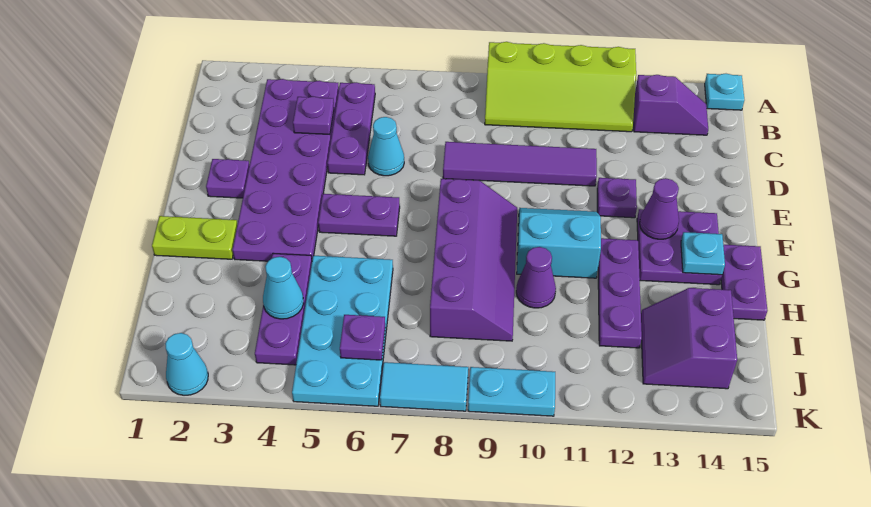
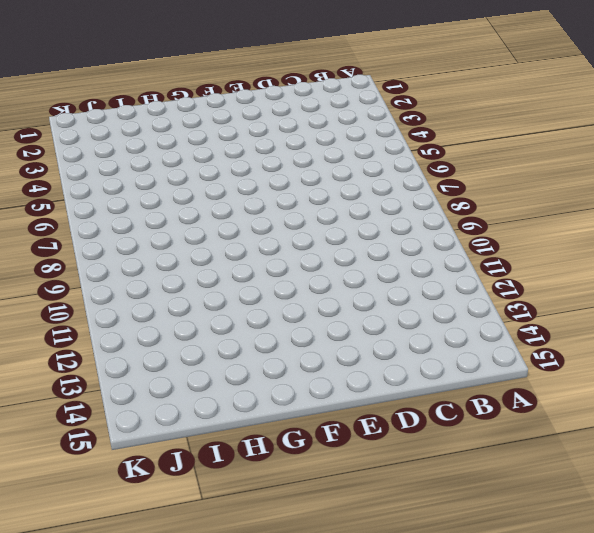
none -> lime slope A9:B12 level 1 top A
none -> cyan plate A15 level 1
none -> purple plate B3:G4 level 1

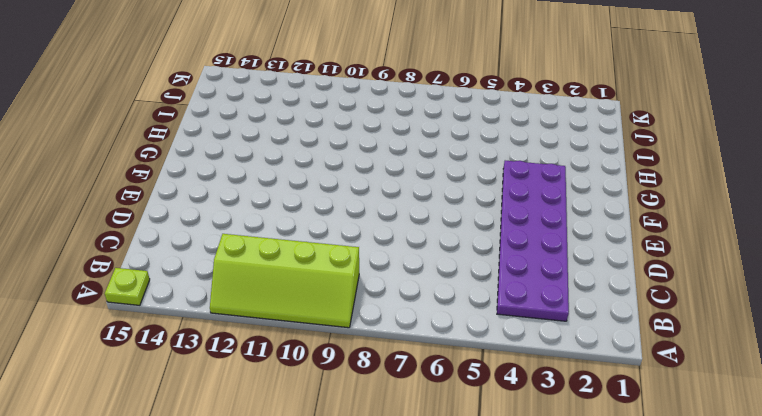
lime slope A9:B12 level 1 top B -> lime slope A9:B12 level 1 top A
lime plate A15 level 1 -> cyan plate A15 level 1
none -> purple plate B5:D5 level 1
none -> purple slope B13:B14 level 1 top 13
none -> cyan cone D6 level 1

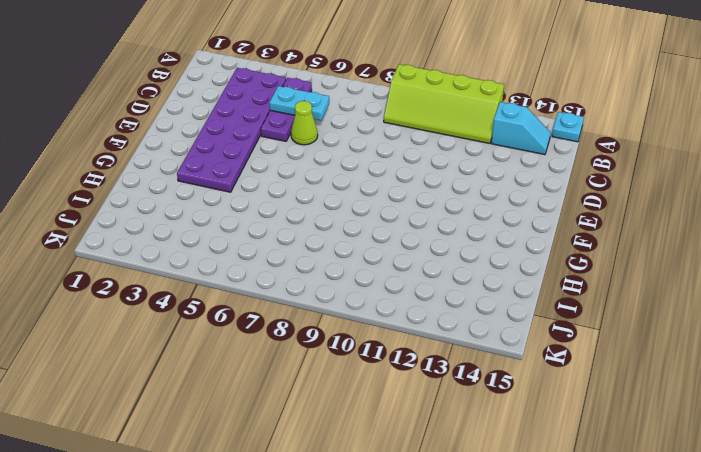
cyan slope B13:B14 level 1 top 13 -> purple slope B13:B14 level 1 top 13
cyan plate C5:C6 level 2 -> cyan plate K9:K10 level 1
lime cone D6 level 1 -> cyan cone D6 level 1
none -> purple tile D8:D11 level 1
none -> purple plate E2 level 1
none -> purple plate E12 level 1

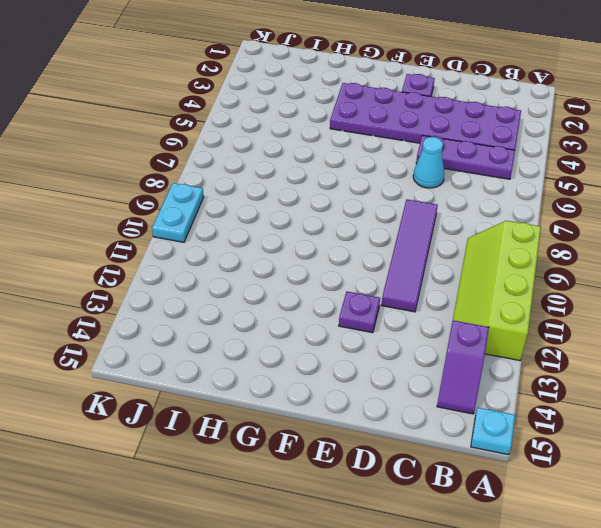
none -> purple plate F5:F6 level 1
none -> purple slope F8:I9 level 1 top 8
none -> cyan slope F10:G11 level 1 top G

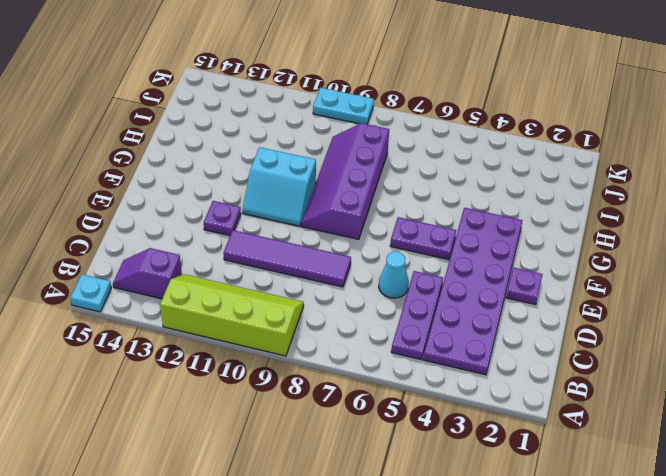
none -> purple plate F13:G14 level 1
none -> lime plate G1:G2 level 1
none -> purple plate G12:I12 level 1

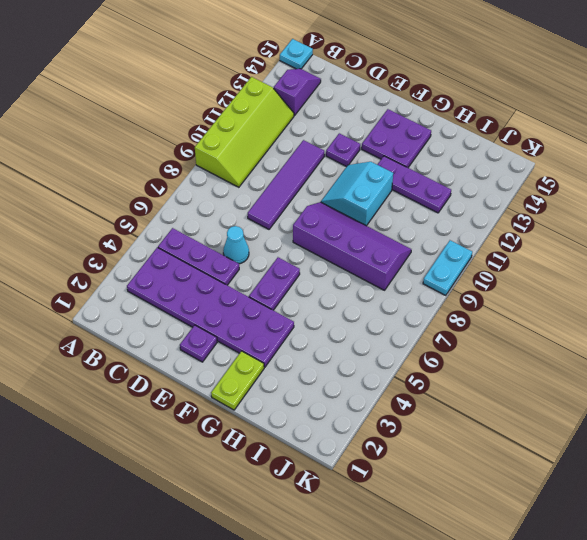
none -> purple plate G15:H15 level 1
none -> purple plate H4:J4 level 1
none -> cyan plate H5:K6 level 1

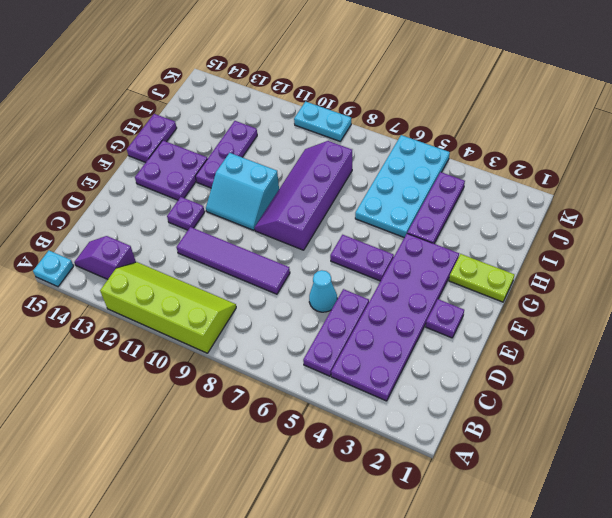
none -> purple cone H10 level 1
none -> purple slope I13:J14 level 1 top 14
none -> cyan cone K2 level 1

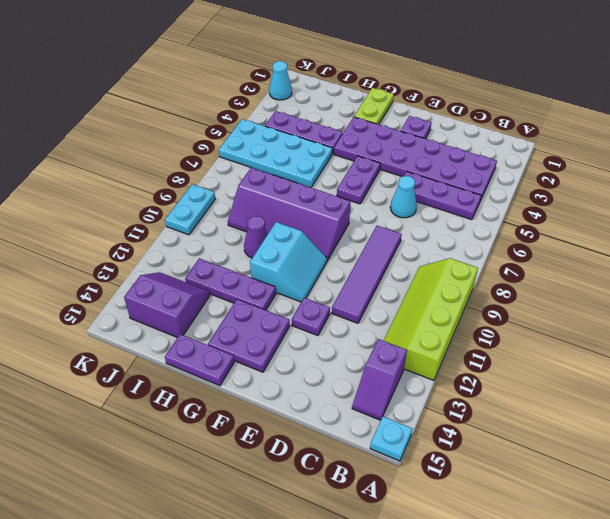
none -> cyan tile K7:K8 level 1
none -> purple plate C4 level 2
none -> purple cone F13 level 2

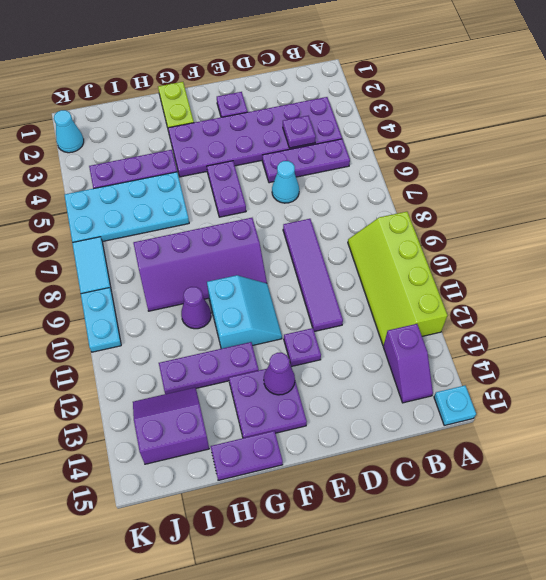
none -> cyan plate G14 level 2
none -> cyan cone I4 level 2
none -> purple plate J6 level 2

